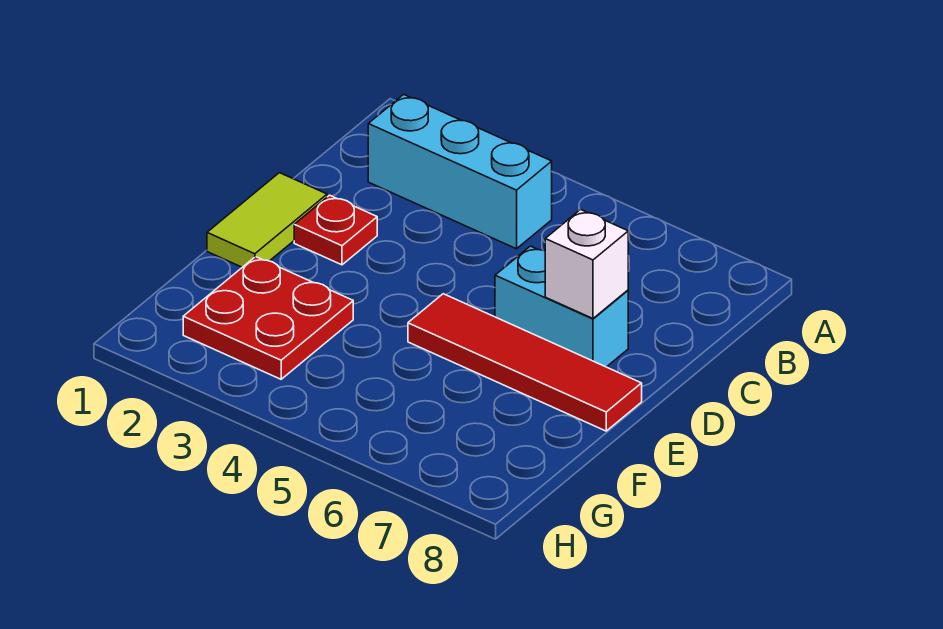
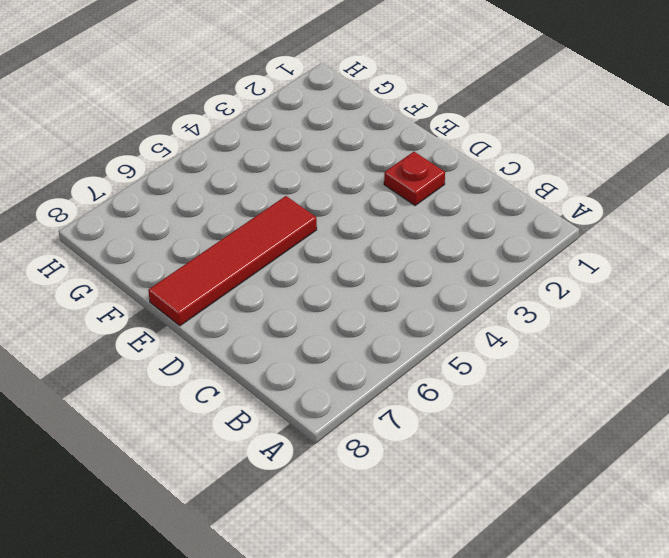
none -> cyan brick B2:B4 level 1
none -> lime tile D1:E1 level 1

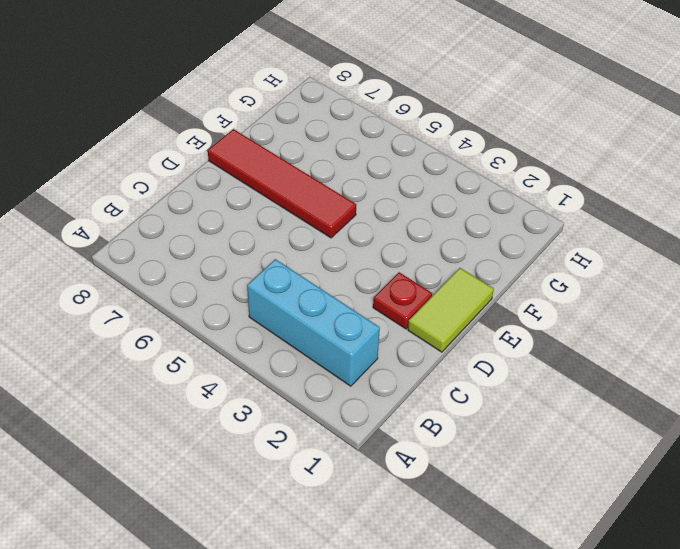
none -> cyan brick D6:D7 level 1
none -> red plate F2:G3 level 1

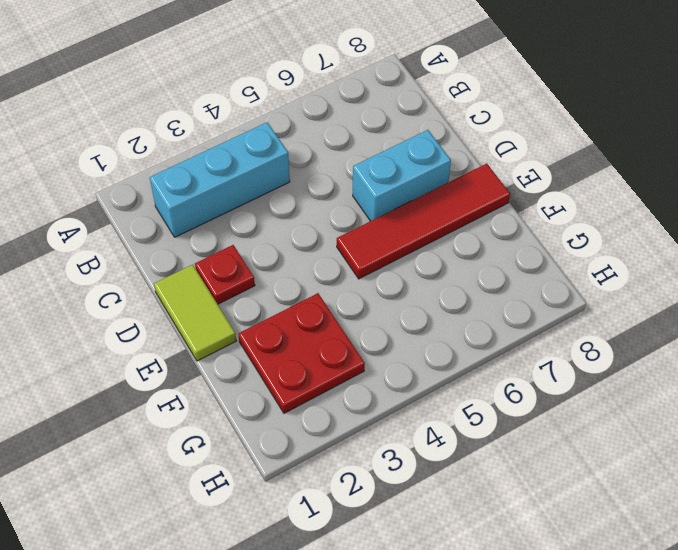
none -> white brick D7 level 2

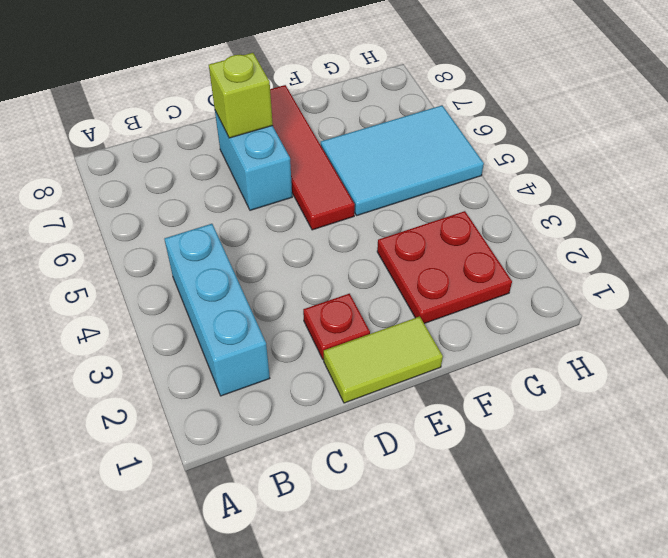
lime brick D7 level 2 -> white brick D7 level 2
cyan tile F5:H6 level 1 -> none

